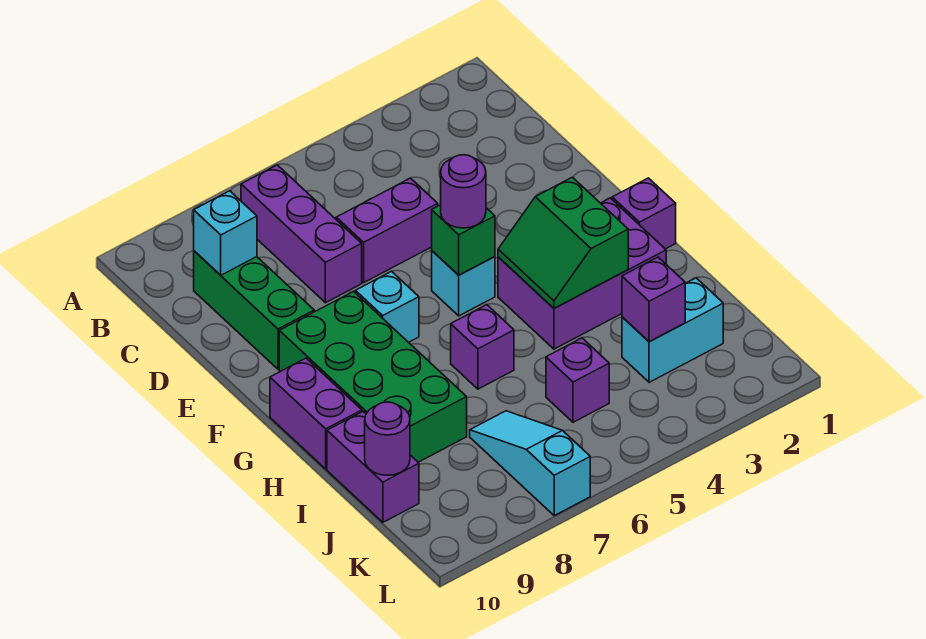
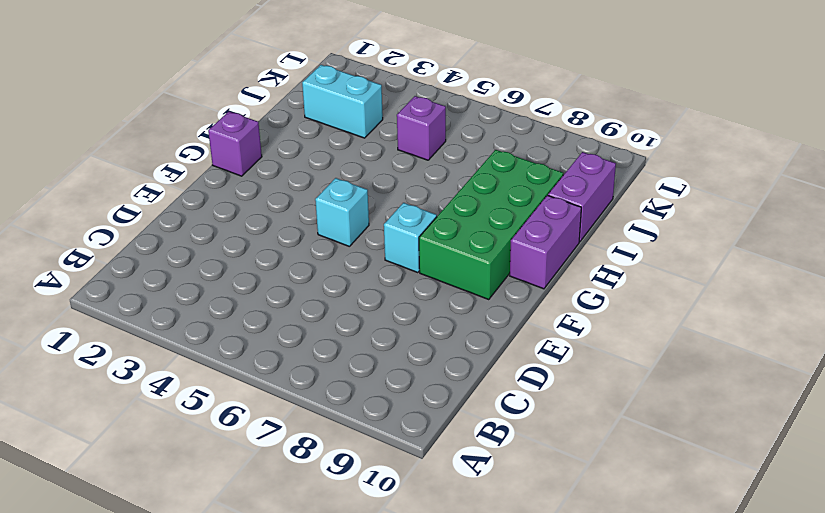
none -> purple brick B7:D7 level 1
none -> green brick C9:E9 level 1
none -> purple brick D5:D6 level 1

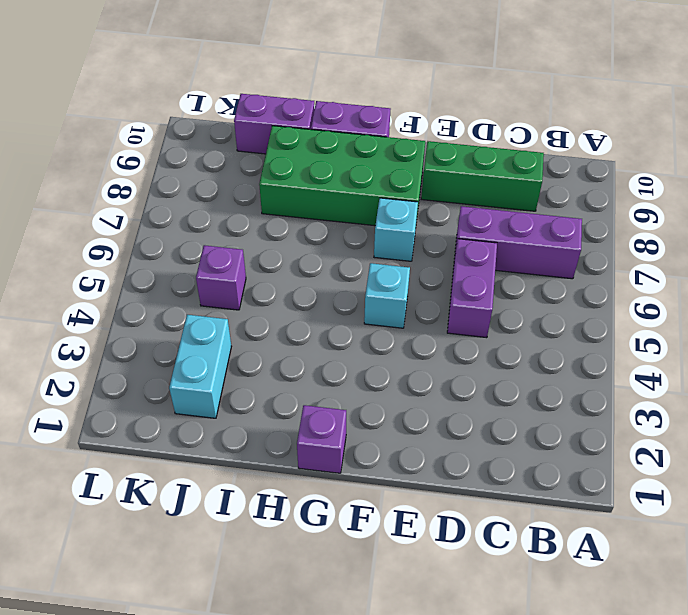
none -> purple brick G2:H4 level 1
none -> purple brick H6 level 1
none -> cyan slope J7:L7 level 1 top L

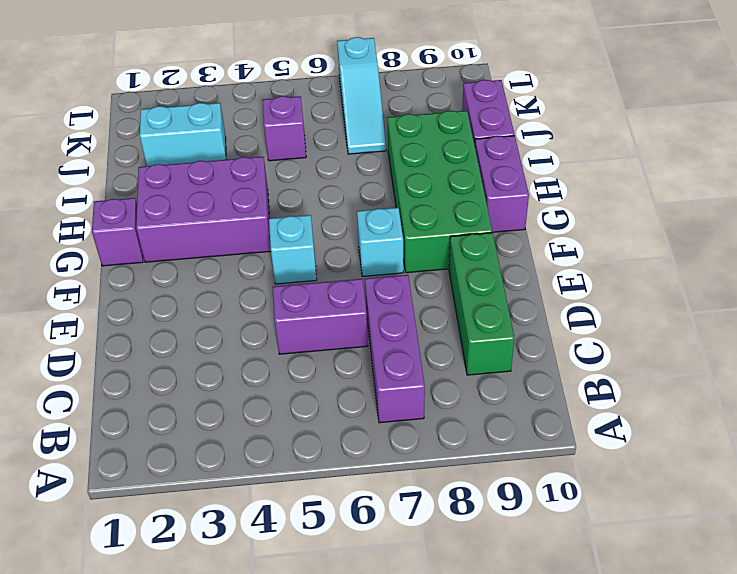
none -> purple brick H6 level 1
none -> cyan brick C9 level 2
none -> green brick F5 level 2

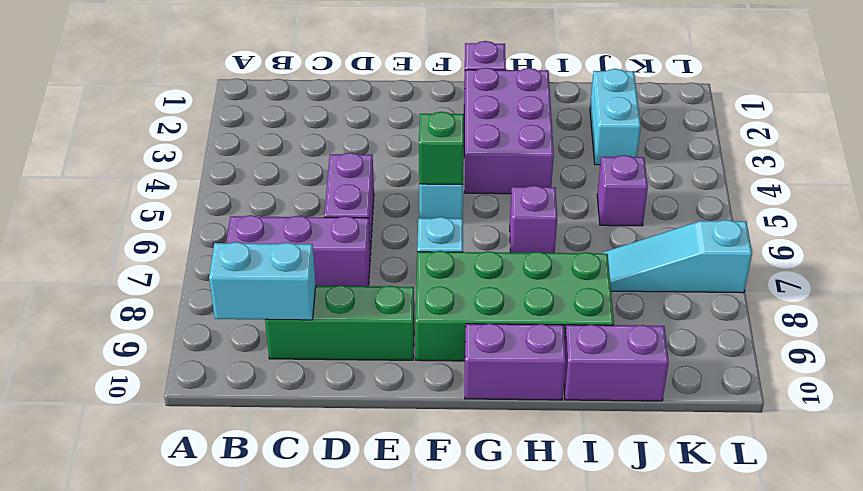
cyan brick B9:C9 level 2 -> cyan brick C9 level 2
none -> green slope G3:H4 level 2 top 3
none -> purple brick J3 level 2
none -> purple round brick J10 level 2

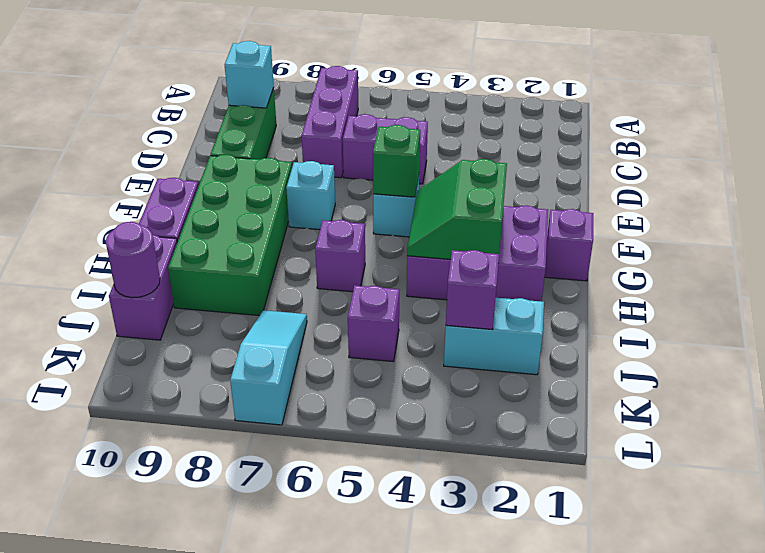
none -> purple round brick F5 level 3

